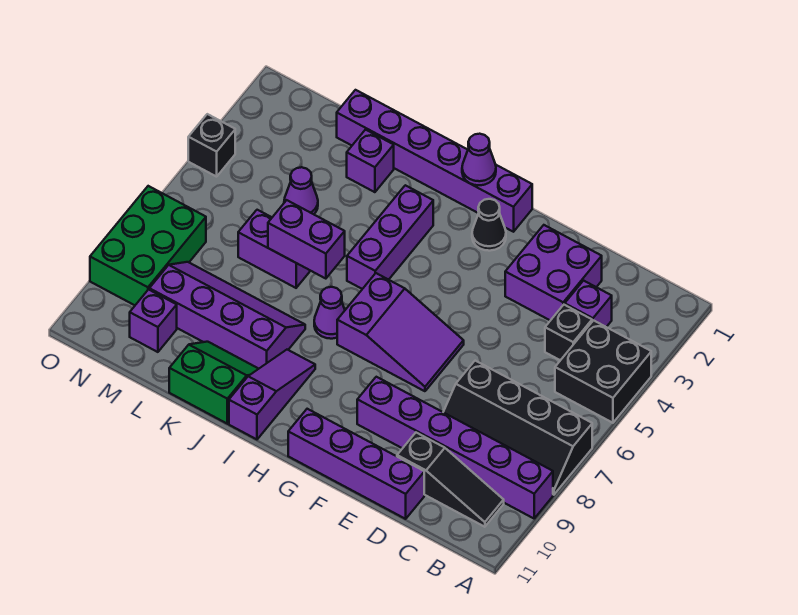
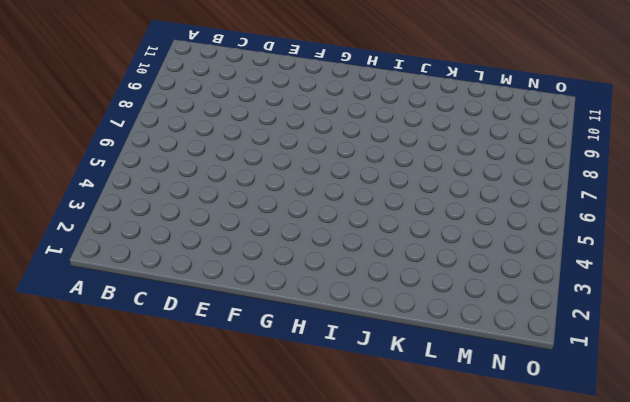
none -> black brick A4:B5 level 1
none -> black slope A7:D8 level 1 top 7
none -> purple brick A9:F9 level 1

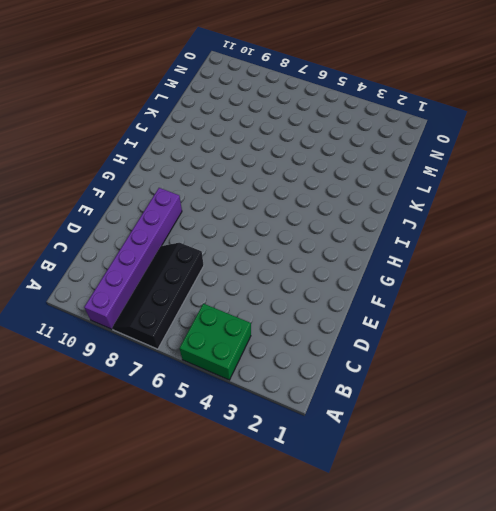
green brick A4:B5 level 1 -> black brick A4:B5 level 1
none -> black slope B10:D10 level 1 top D
none -> purple brick C3 level 1
none -> black brick C4 level 1

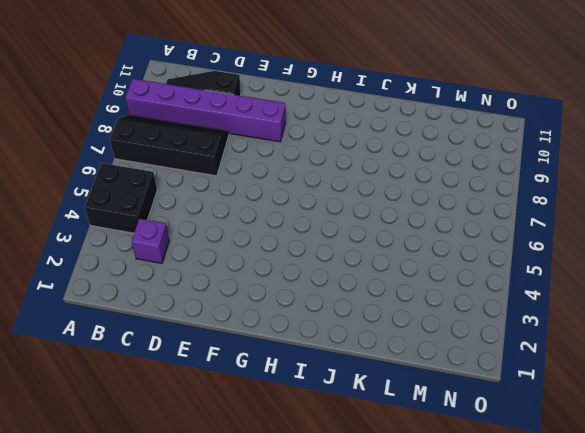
none -> black brick C4 level 1
none -> purple brick D2:E3 level 1
none -> purple brick D11:G11 level 1

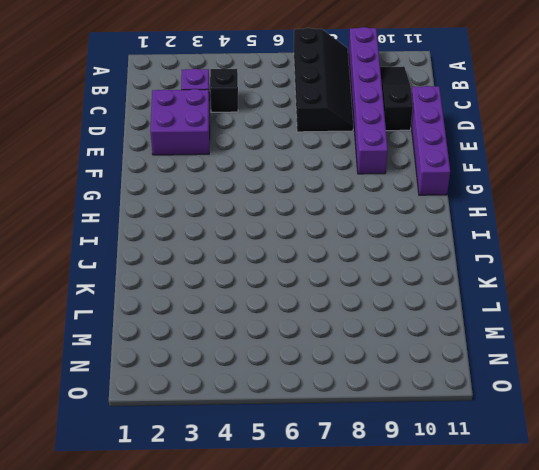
none -> black brick A4:B5 level 1
none -> purple slope F6:H7 level 1 top H
none -> purple brick G1:L1 level 1

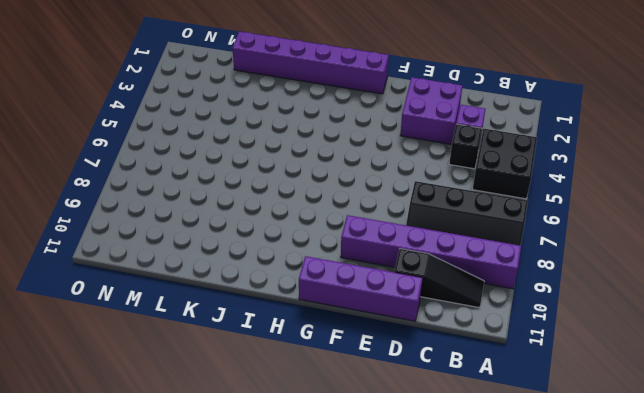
none -> purple slope F6:H7 level 1 top H
none -> black cone G2 level 1
none -> purple brick I3:I5 level 1

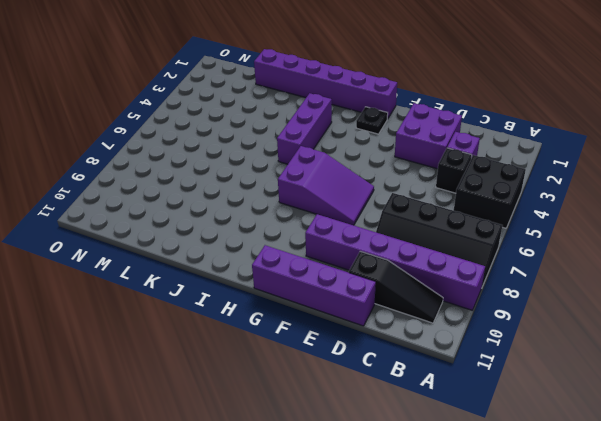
black plate G2 level 1 -> black cone G2 level 1
none -> purple cone I7 level 1
none -> purple slope I9:I11 level 1 top 11
none -> purple slope J8:M9 level 1 top 9

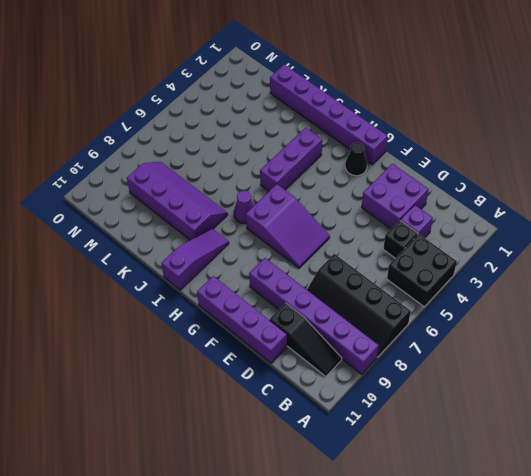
none -> green slope J10:K11 level 1 top 11
none -> purple brick K2 level 1
none -> purple brick K6:L6 level 1

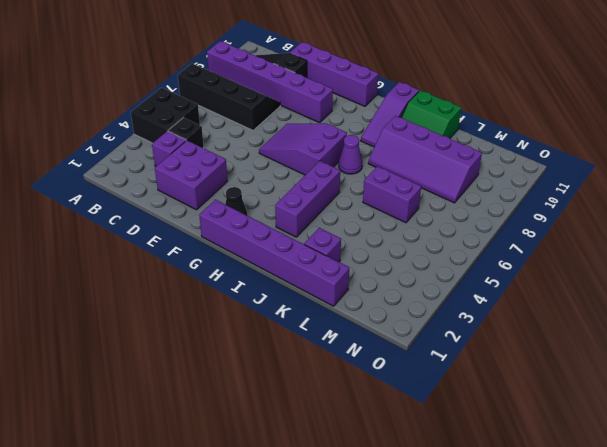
none -> purple cone L4 level 1
none -> purple brick M10 level 1
none -> green brick N7:O9 level 1

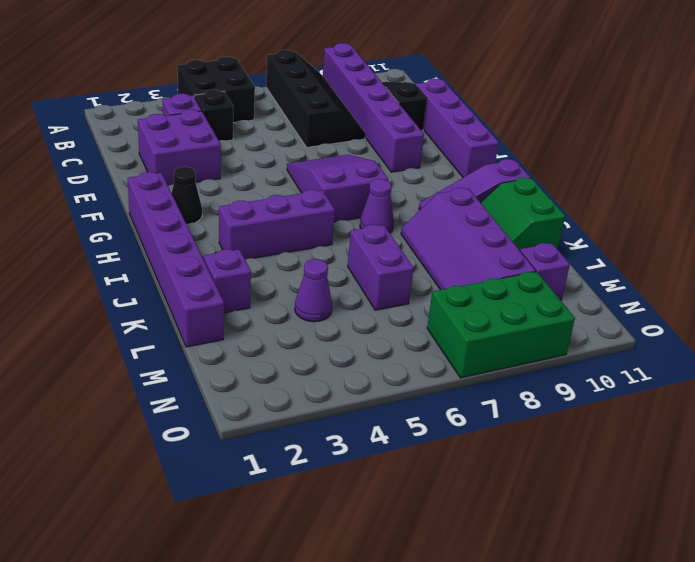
none -> black brick O4 level 1
none -> purple cone H1 level 2
none -> purple brick J6:K6 level 2

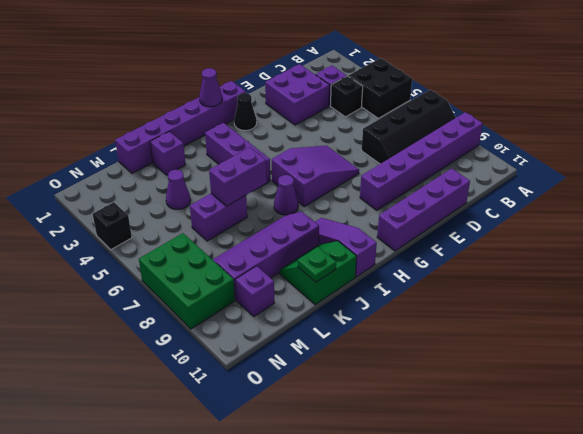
green plate K11 level 2 -> none
none -> black slope B10:D10 level 1 top D

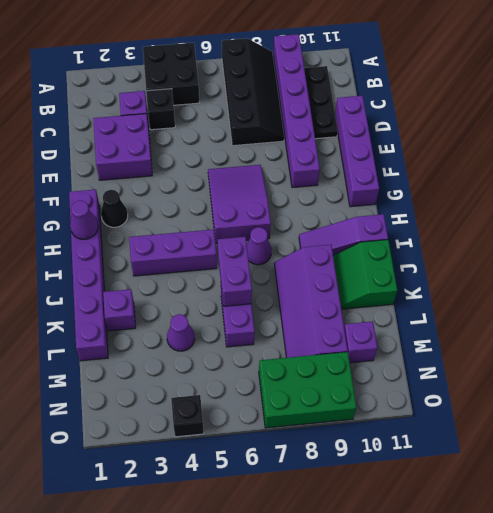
black plate B10:D10 level 1 -> black slope B10:D10 level 1 top D

